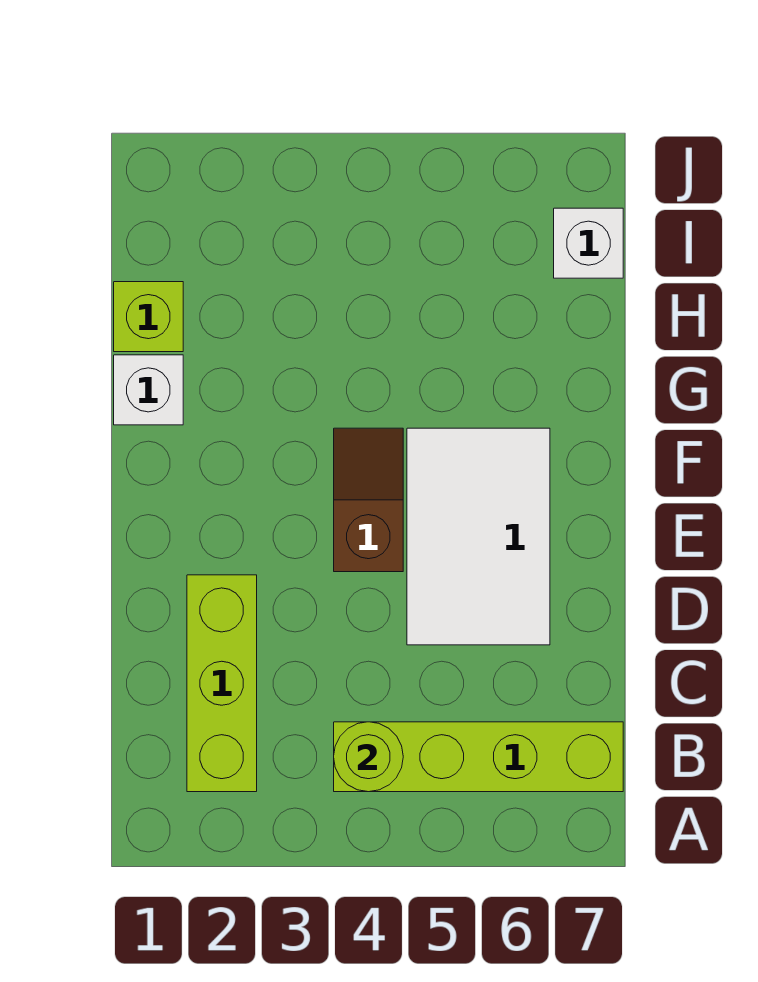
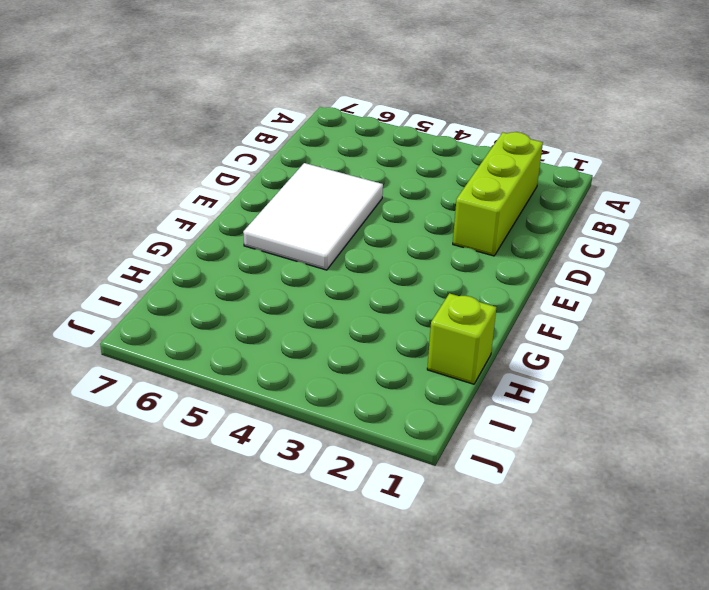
none -> lime brick B4:B7 level 1
none -> brown slope E4:F4 level 1 top E

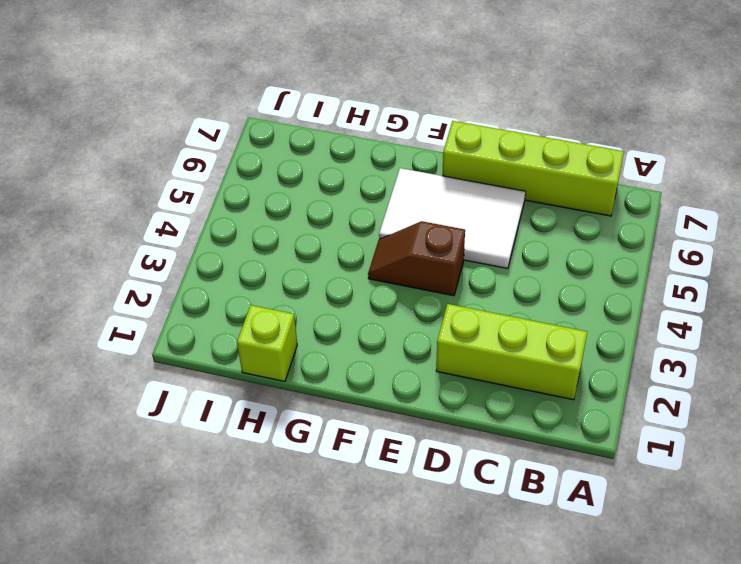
lime brick B7:E7 level 1 -> lime brick B4:B7 level 1
none -> white brick G1 level 1
none -> white brick I7 level 1

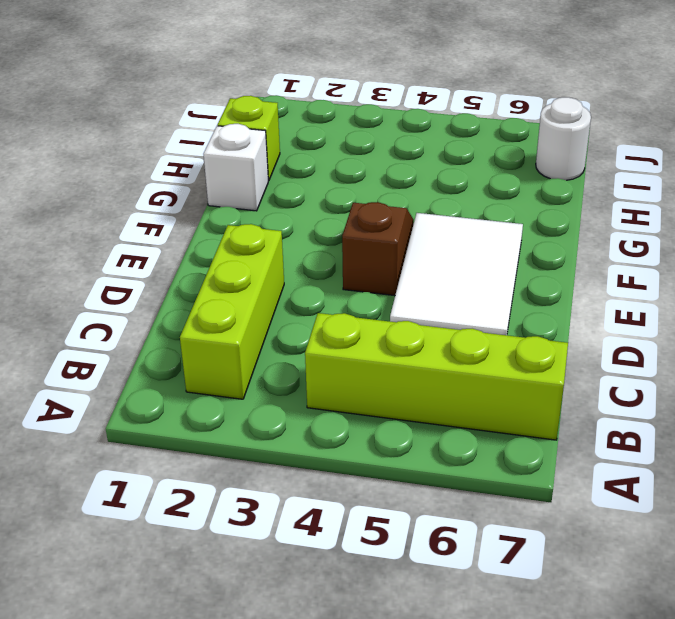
white round brick I7 level 1 -> white brick I7 level 1
none -> lime round brick B4 level 2

